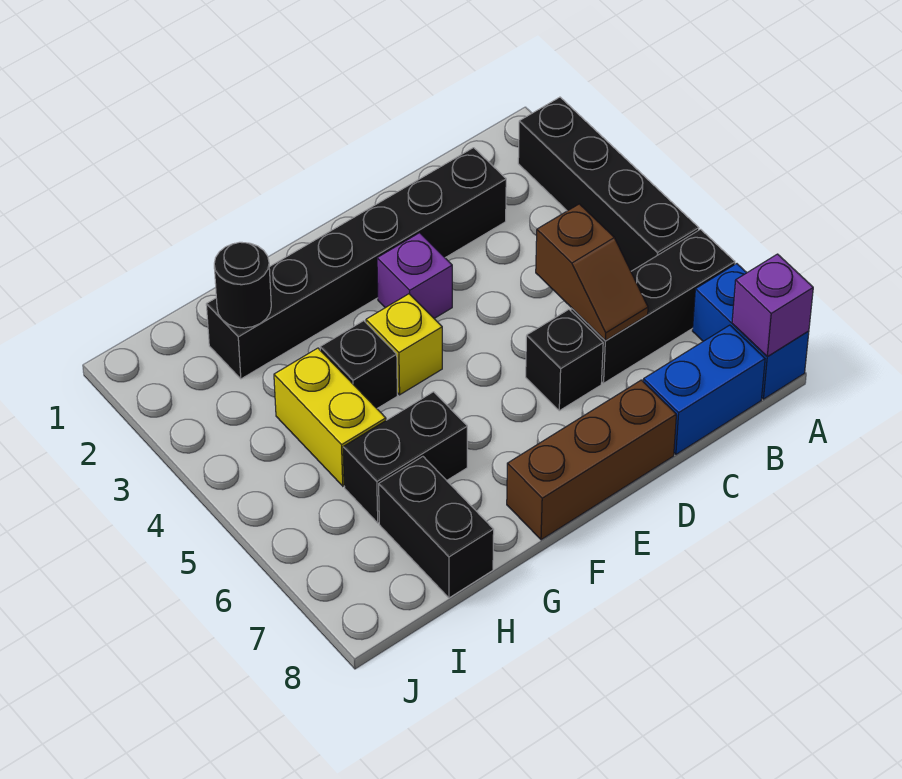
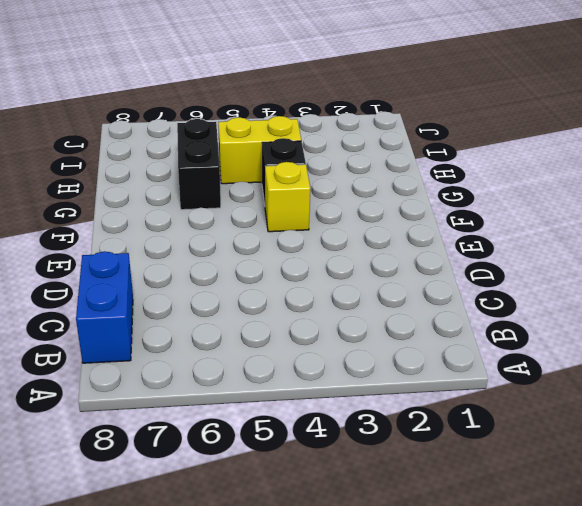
none -> black brick A2:A5 level 1
none -> black brick A6:C6 level 1
none -> blue brick A7:A8 level 1

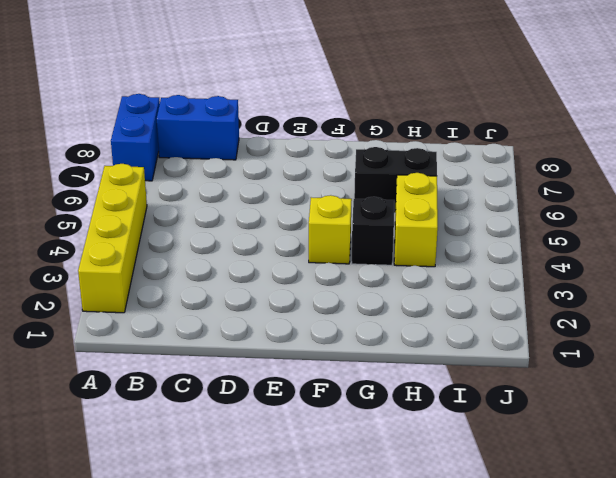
yellow brick A2:A5 level 1 -> black brick A2:A5 level 1
none -> black brick A6:C6 level 1
none -> black brick C2:H2 level 1
none -> black brick D6 level 1

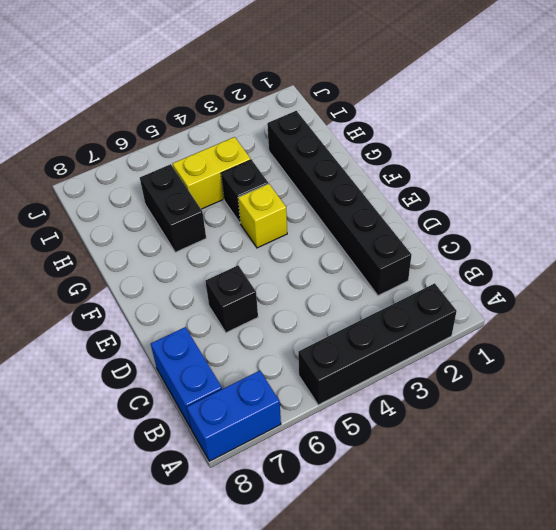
none -> black brick A6:C6 level 1
none -> brown brick D8:F8 level 1
none -> purple brick E3 level 1

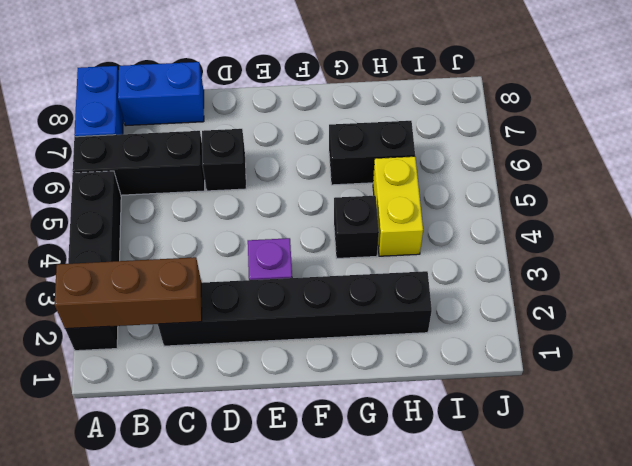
brown brick A2:C2 level 2 -> brown brick D8:F8 level 1
none -> yellow brick F4 level 1
none -> black brick H7:H8 level 1
none -> purple brick A8 level 2

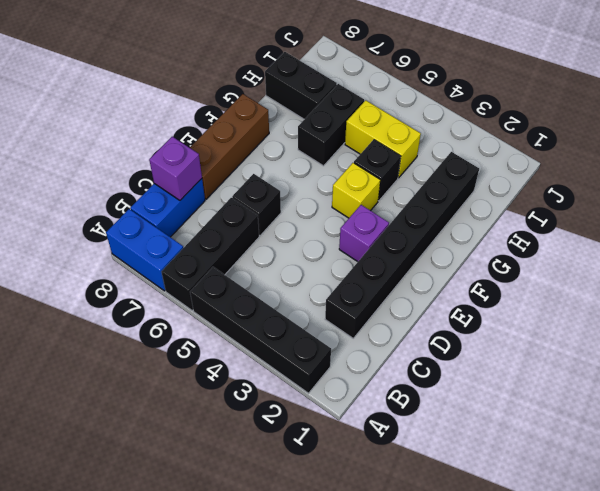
purple brick C8 level 2 -> purple brick A8 level 2
none -> brown slope C5:C6 level 2 top 5
none -> black round brick H2 level 2

